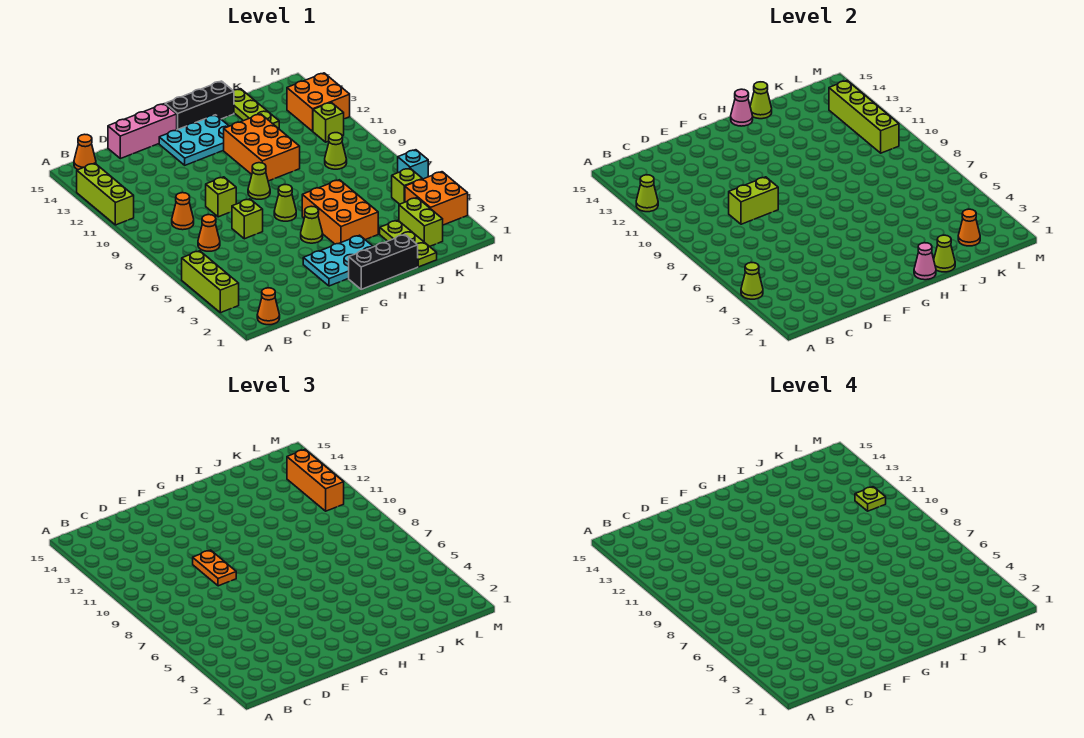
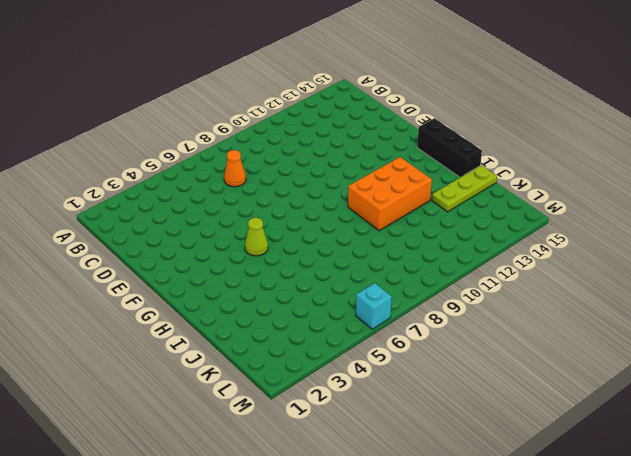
none -> lime brick A3:A5 level 1
none -> lime brick A11:A13 level 1
none -> orange cone B1 level 1
none -> orange cone B15 level 1

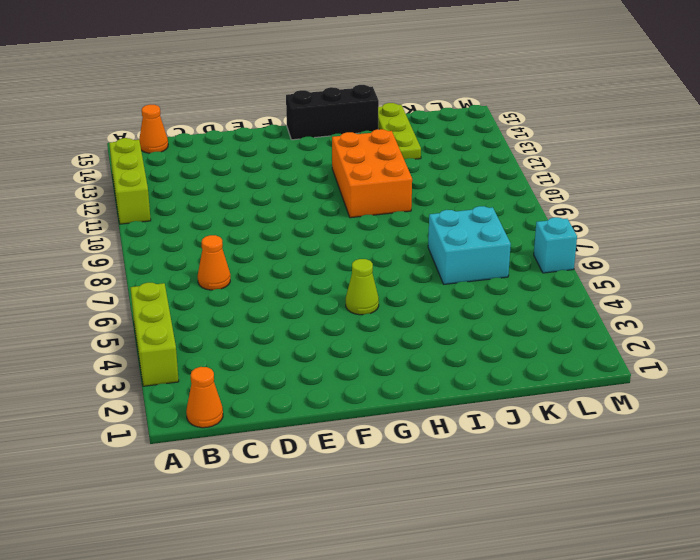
cyan brick J6:K7 level 1 -> none
none -> orange cone C9 level 1
none -> pink brick D15:F15 level 1
none -> lime brick E7 level 1
none -> lime brick E9 level 1

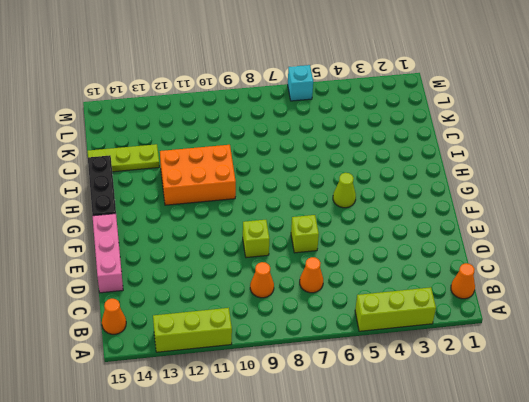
none -> cyan plate F2:H3 level 1
none -> cyan plate F13:H14 level 1
none -> black brick G1:I1 level 1
none -> lime cone G7 level 1

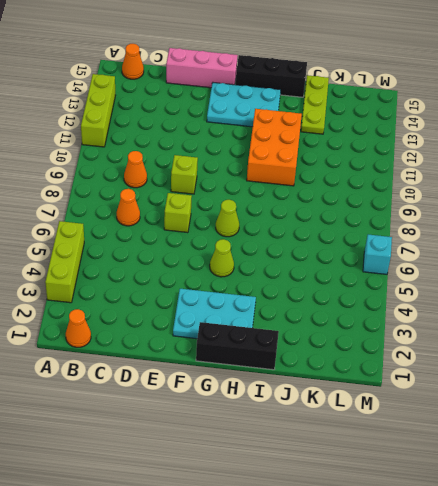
none -> lime cone G9 level 1
none -> orange brick H4:I6 level 1
none -> lime plate J1:J3 level 1
none -> lime brick K2:K3 level 1

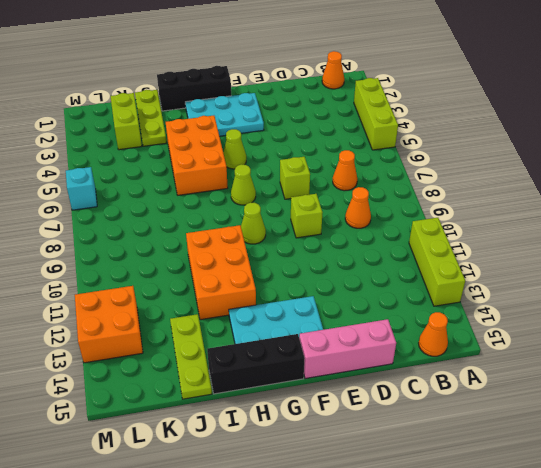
none -> lime cone K9 level 1
none -> orange brick L3:M4 level 1
none -> lime brick L5 level 1
none -> lime brick L11 level 1

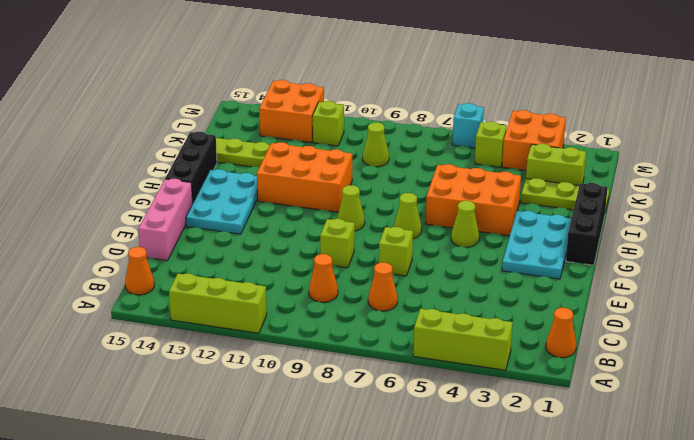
none -> lime cone A4 level 2
none -> lime cone A12 level 2
none -> lime brick D9:E9 level 2
none -> pink cone H1 level 2

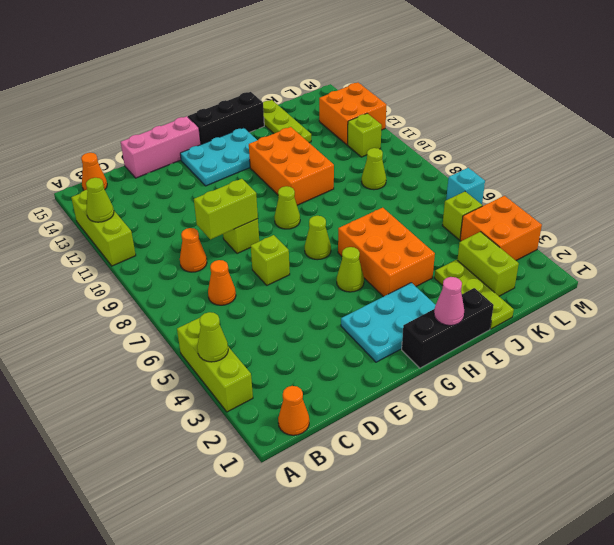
none -> pink cone H15 level 2
none -> lime cone I1 level 2
none -> lime cone I15 level 2
none -> orange cone K2 level 2

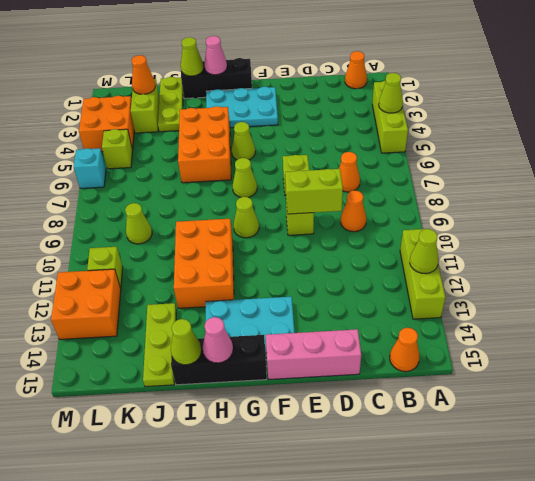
none -> lime brick L10:L13 level 2
none -> orange plate E9:E10 level 3
none -> orange brick L11:L13 level 3
none -> lime plate L11 level 4

